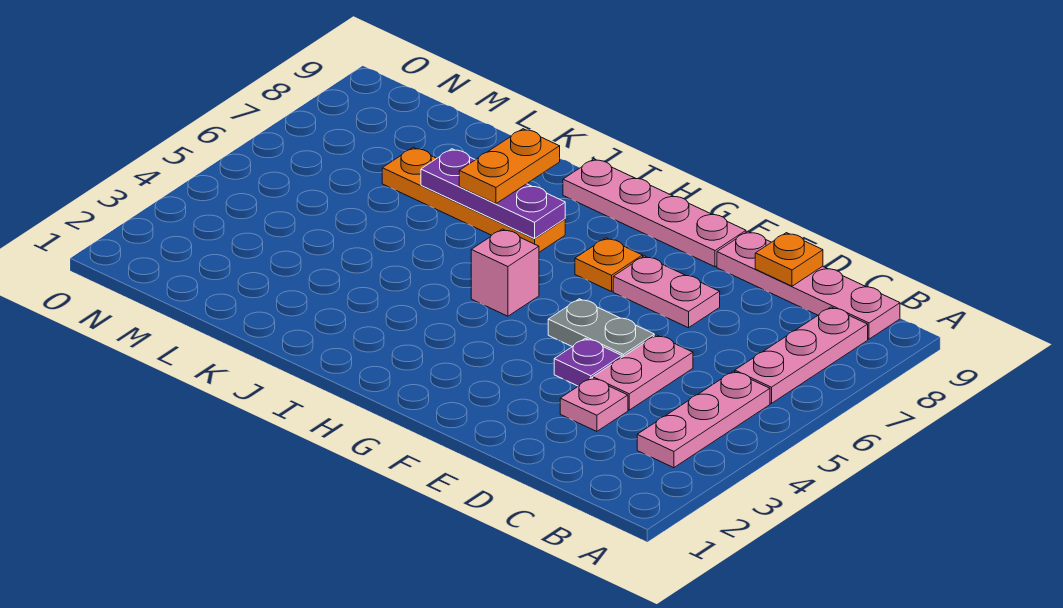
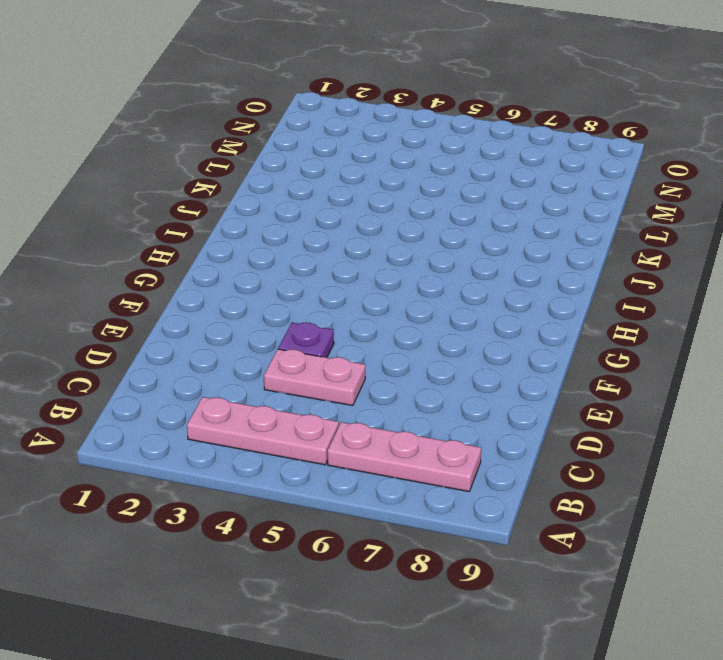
none -> pink plate B9:E9 level 1
none -> pink plate D3 level 1
none -> grey plate E5:F5 level 1

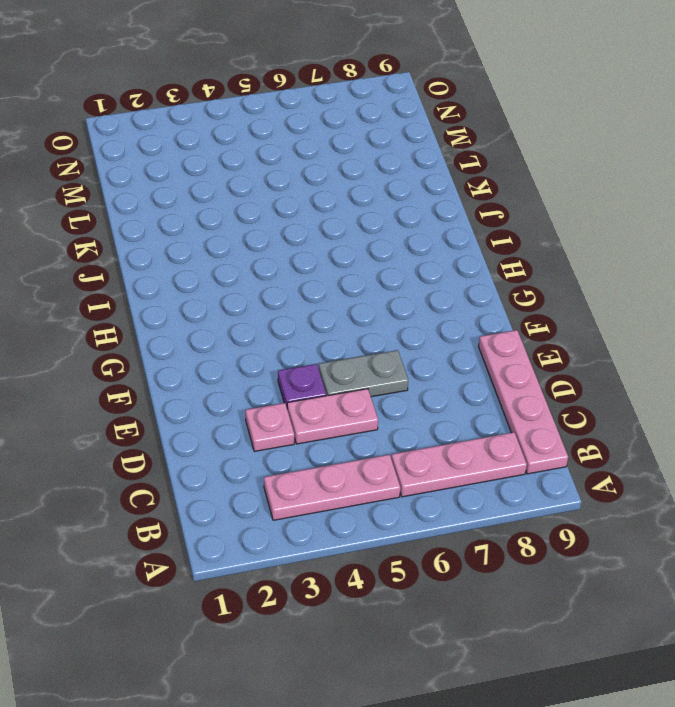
grey plate E5:E6 level 1 -> grey plate E5:F5 level 1
none -> pink plate E7:F7 level 1
none -> pink plate F9:I9 level 1
none -> orange plate G7 level 1

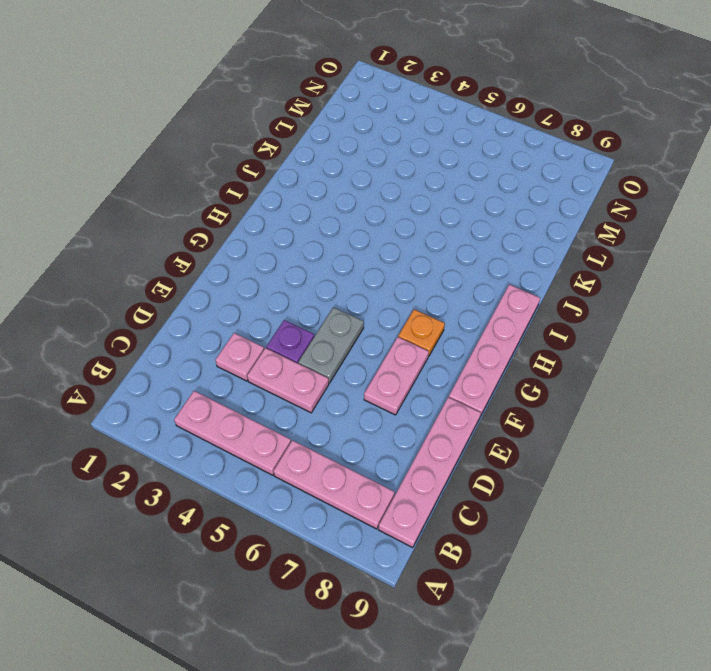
none -> pink brick H5 level 1
none -> orange plate I7:L7 level 1
none -> orange plate D9 level 2

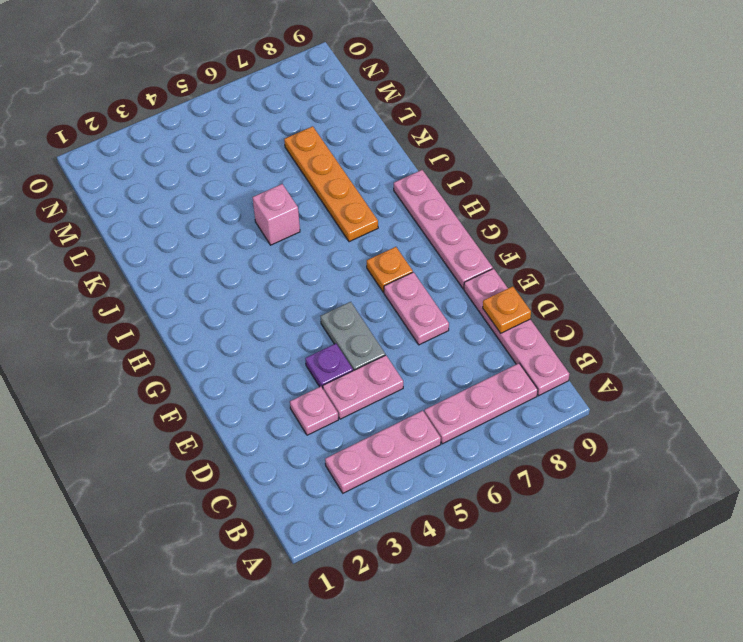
pink brick J5 level 1 -> pink brick H5 level 1
none -> purple plate I7:K7 level 2
none -> orange plate J7:J8 level 3

